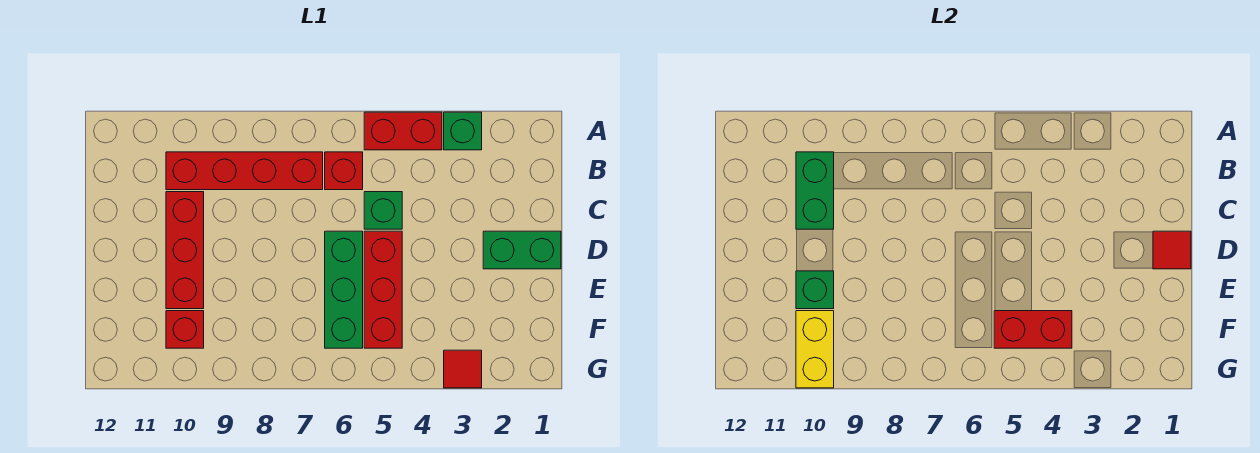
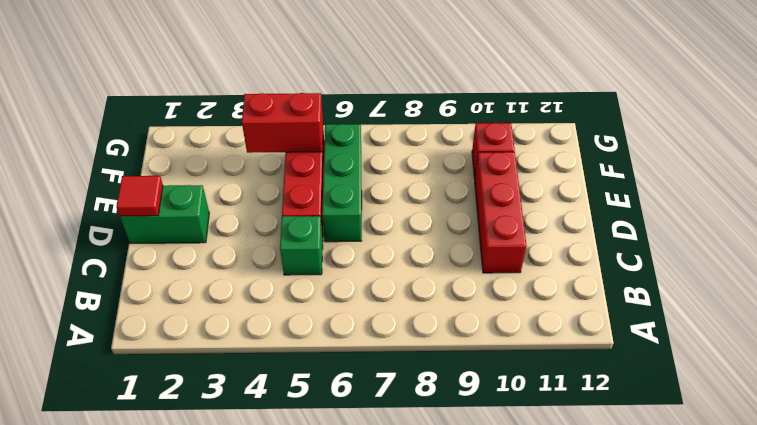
none -> green brick A3 level 1
none -> red brick A4:A5 level 1
none -> red brick B6 level 1

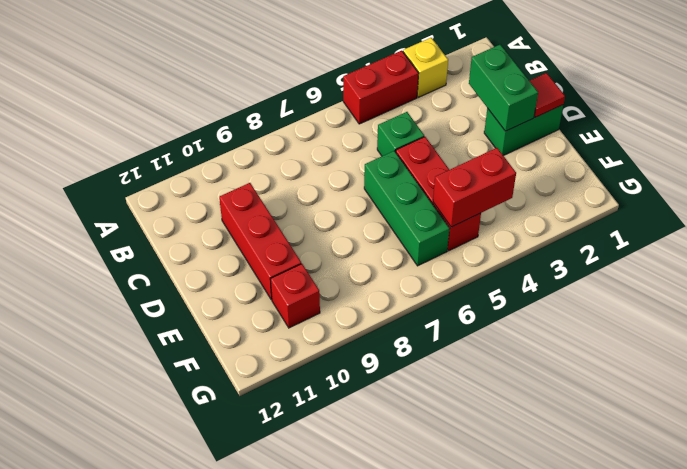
yellow brick A3 level 1 -> green brick A3 level 1
green brick C2:D2 level 2 -> green brick B10:C10 level 2
none -> red brick B6 level 1
none -> red brick B7:B10 level 1
none -> red tile G3 level 1

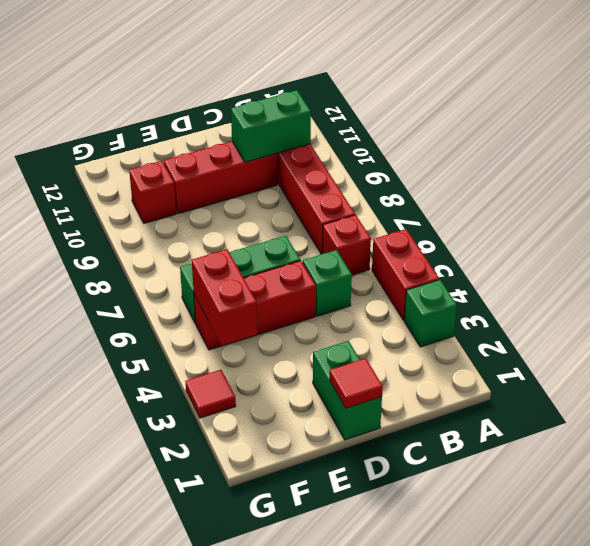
none -> green brick E10 level 2
none -> yellow brick F10:G10 level 2

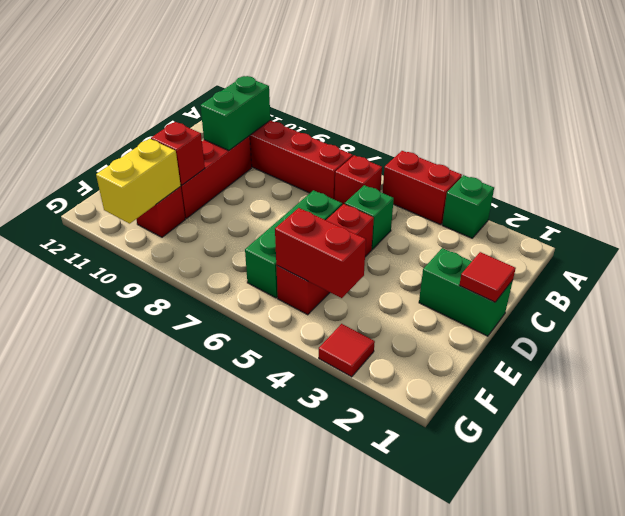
red brick E10 level 2 -> green brick E10 level 2

